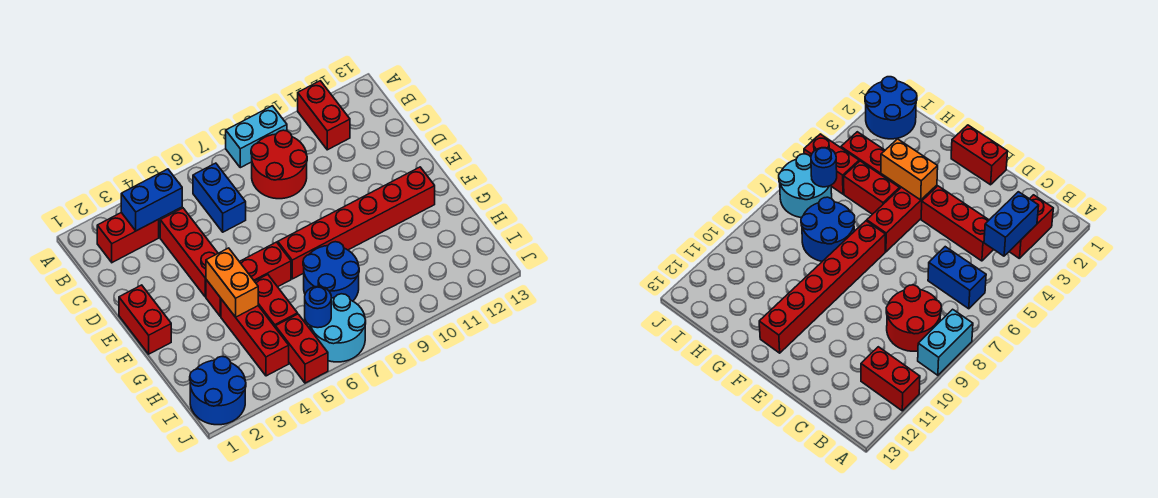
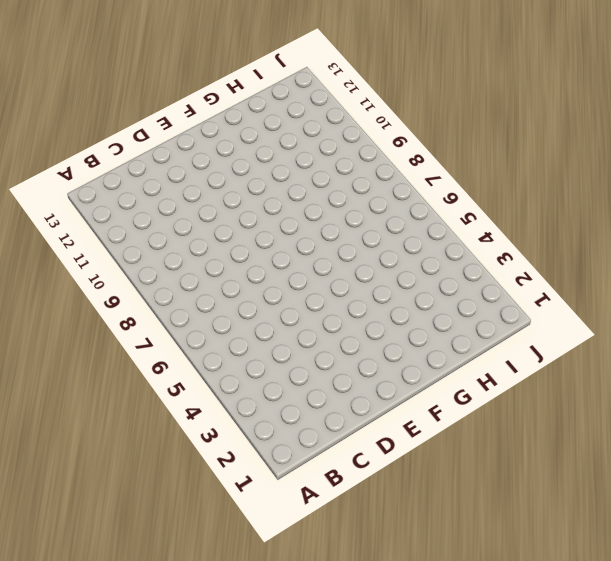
none -> cyan brick A8:A9 level 1
none -> red brick A11:B11 level 1
none -> red brick B2:B3 level 1

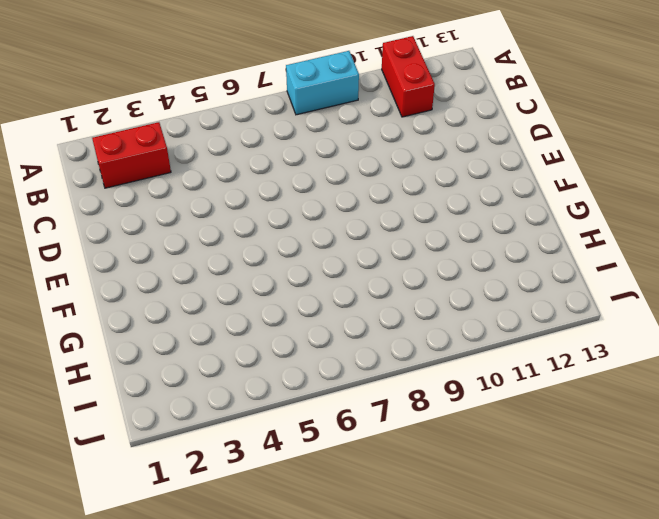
none -> blue brick B6:C6 level 1
none -> red round brick B8:C9 level 1
none -> red brick C4:E4 level 1

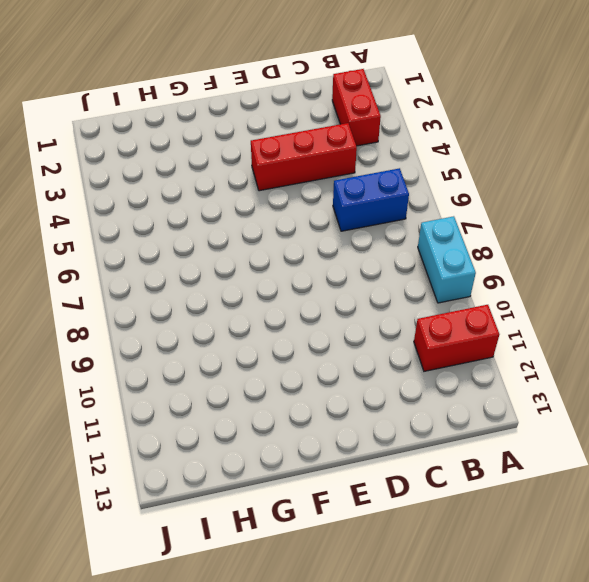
none -> red round brick B8:C9 level 1
none -> red brick E1:F1 level 1
none -> red brick F4:F6 level 1

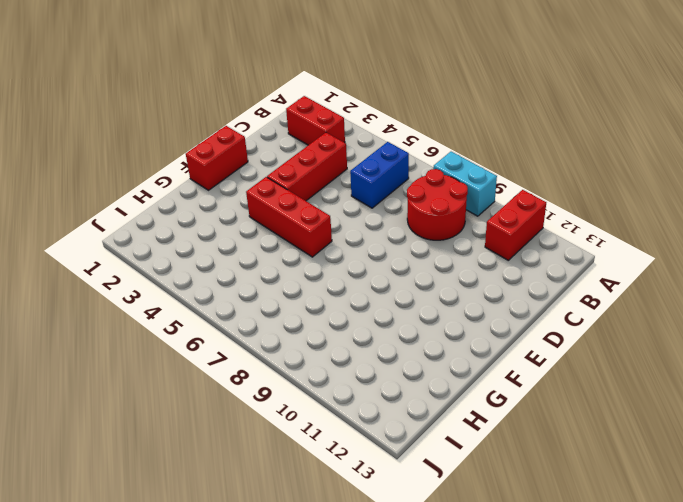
none -> red brick F7:F12 level 1
none -> red brick G4:I4 level 1
none -> red brick G5:H5 level 1

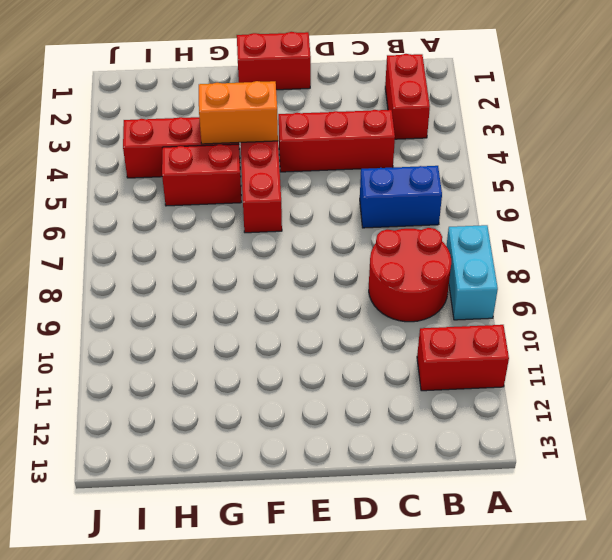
none -> red brick F7:F12 level 1
none -> blue round brick G7:H8 level 1
none -> blue round brick I1:J2 level 1

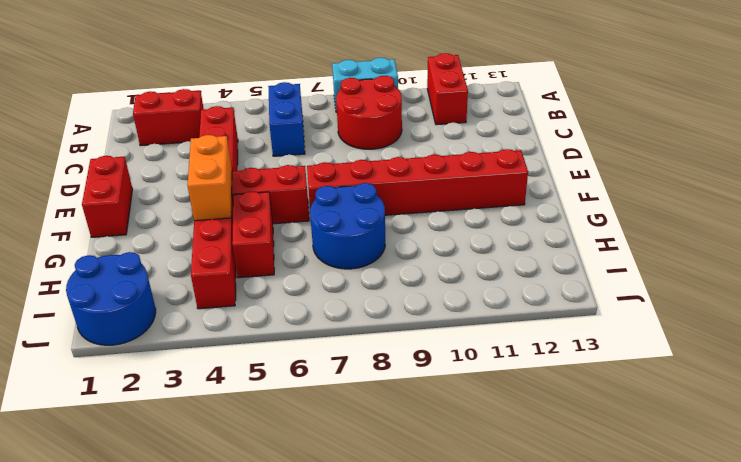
none -> red brick I5:J5 level 1
none -> cyan round brick I6:J7 level 1
none -> blue brick B3:B4 level 2

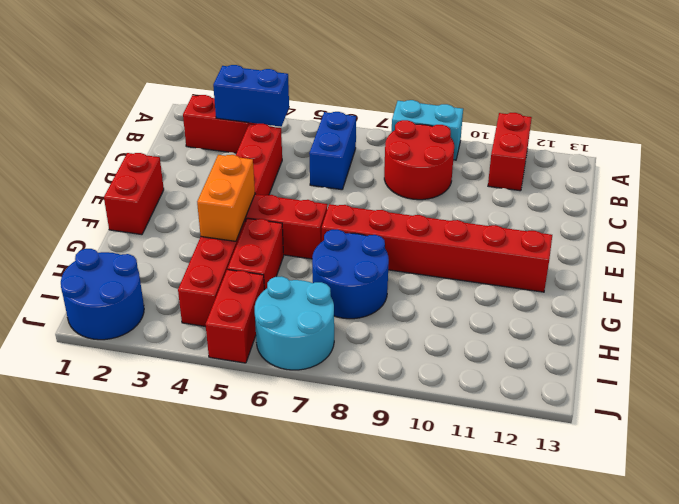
none -> blue round brick I6 level 2

